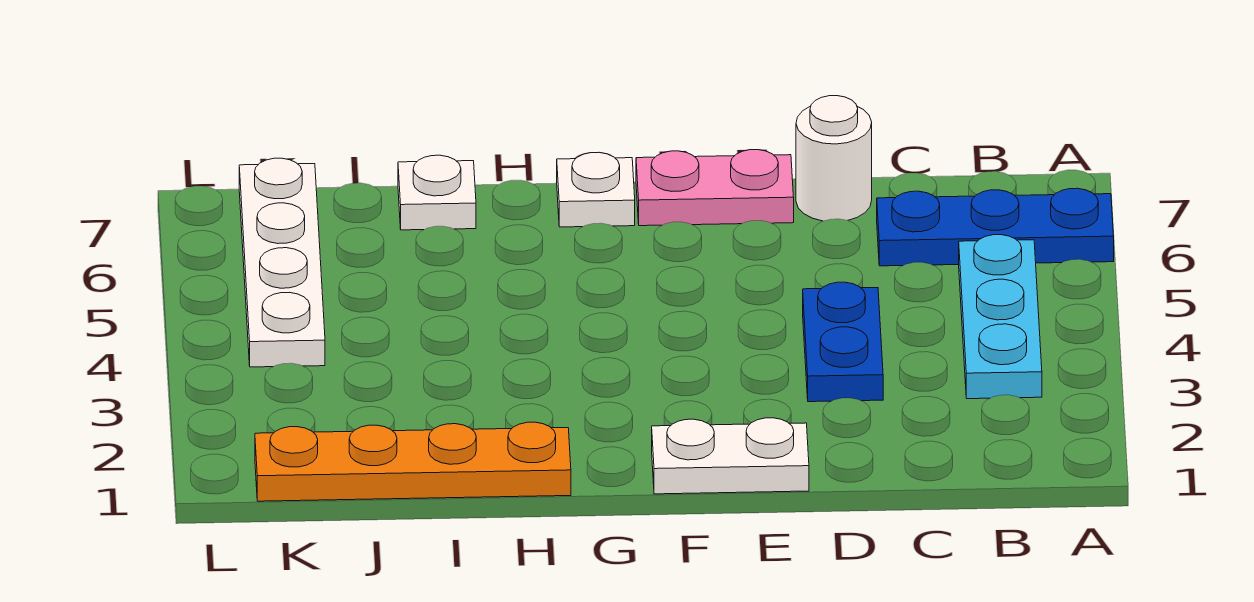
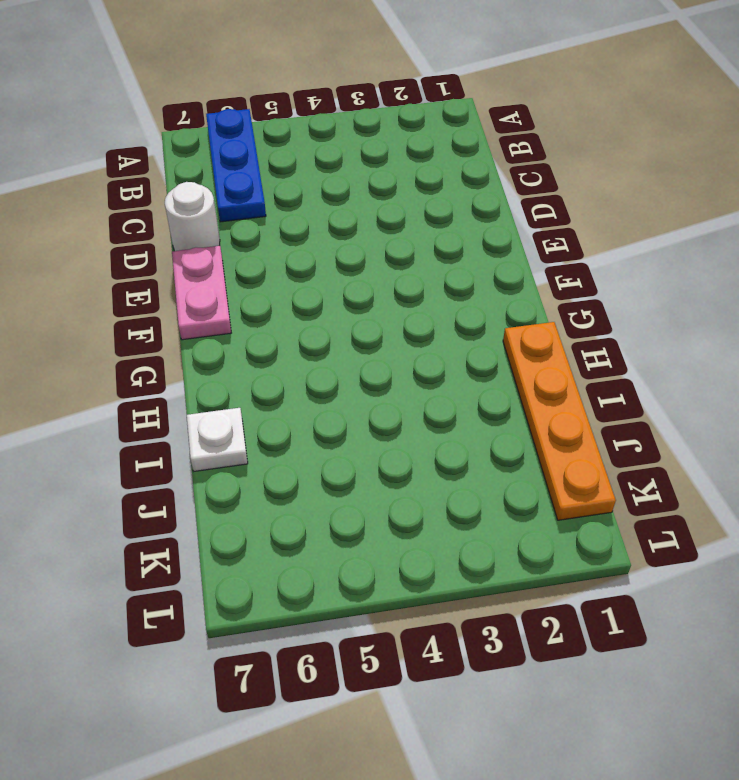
none -> cyan plate B3:B5 level 1
none -> blue plate D3:D4 level 1

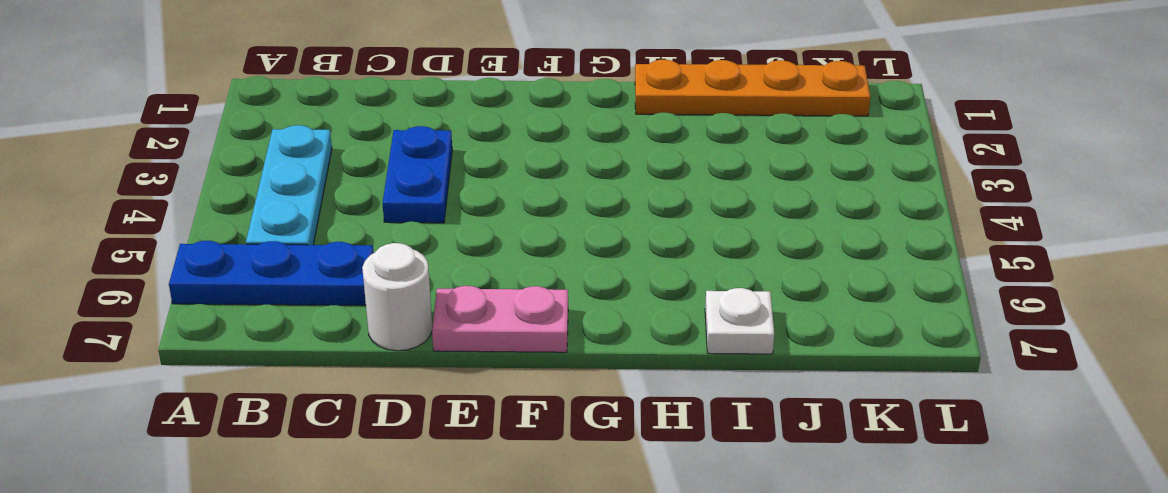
none -> white plate E1:F1 level 1
none -> white plate G7 level 1

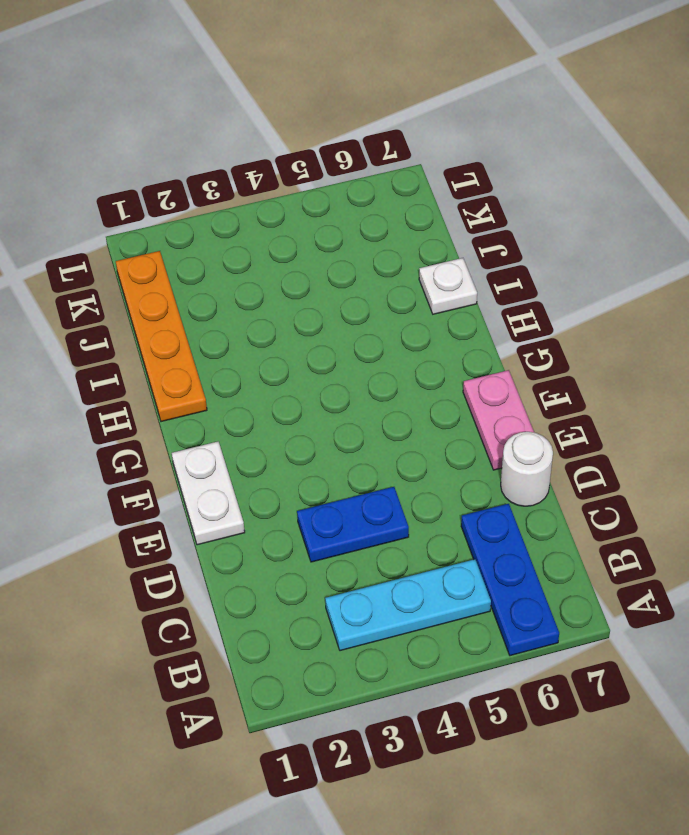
none -> white plate G7 level 1
none -> white plate K4:K7 level 1

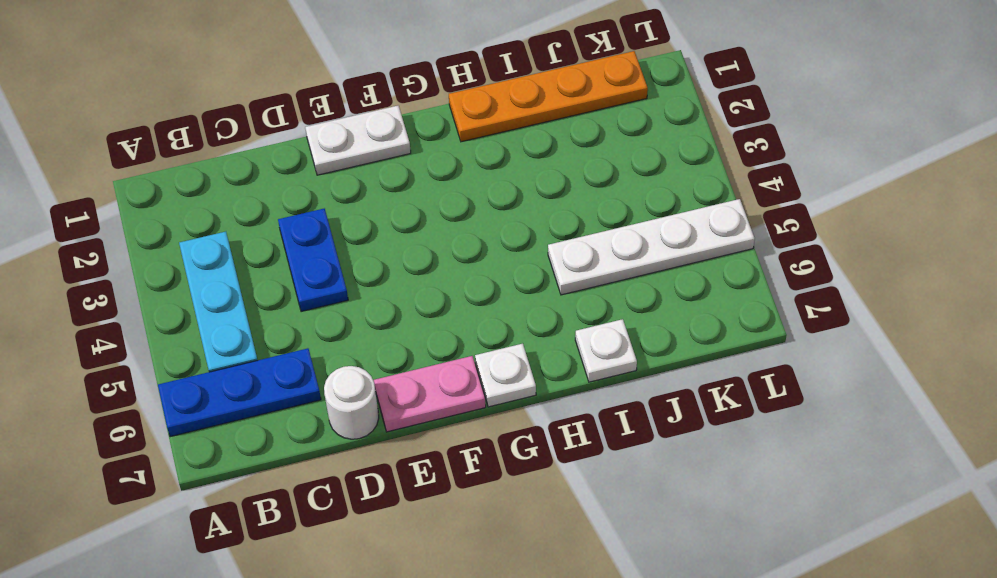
white plate I5:L5 level 1 -> white plate K4:K7 level 1

